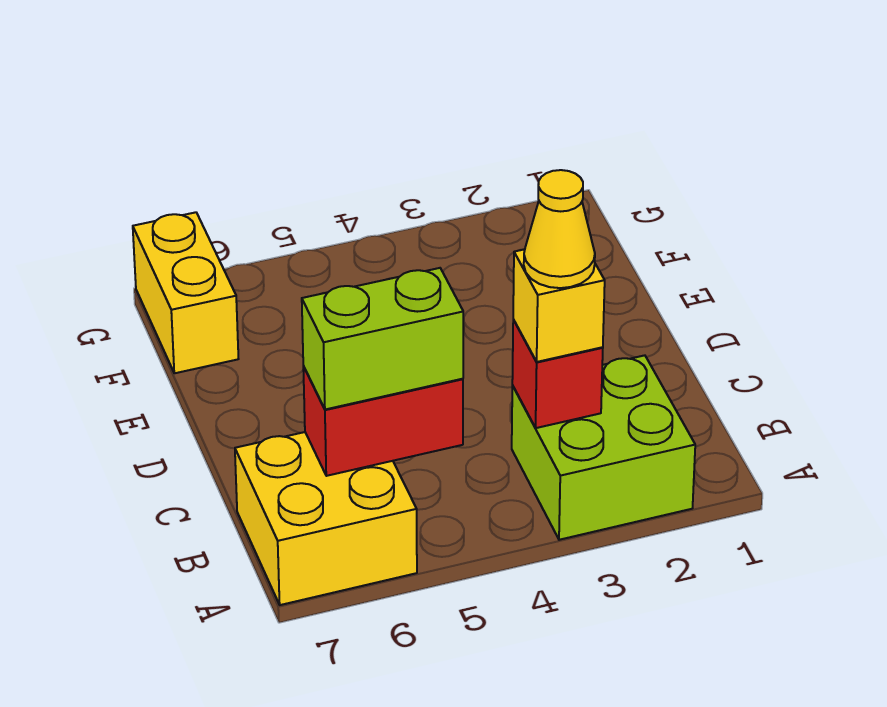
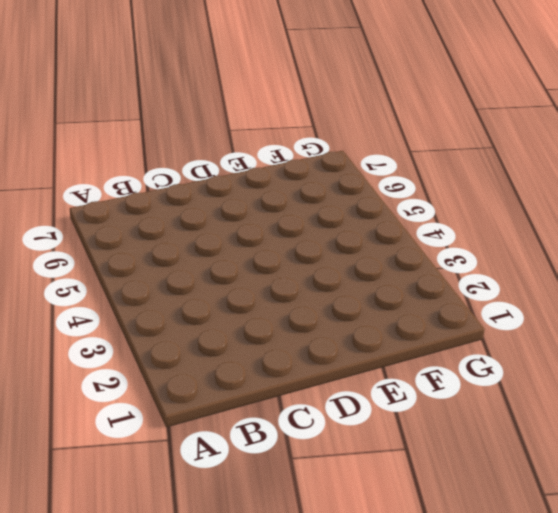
none -> lime brick A2:B3 level 1
none -> yellow brick A6:B7 level 1

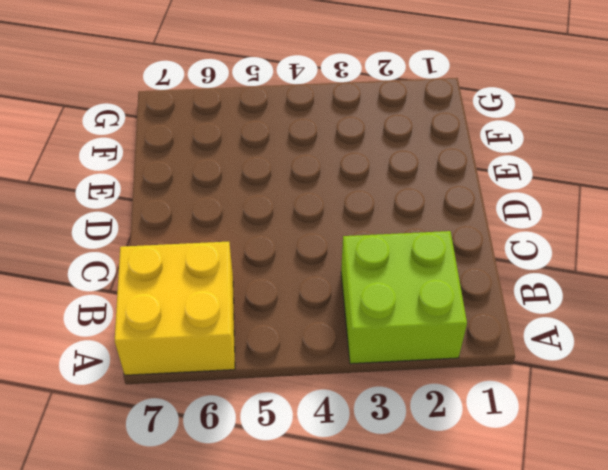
none -> yellow brick F7:G7 level 1
none -> red brick B3 level 2

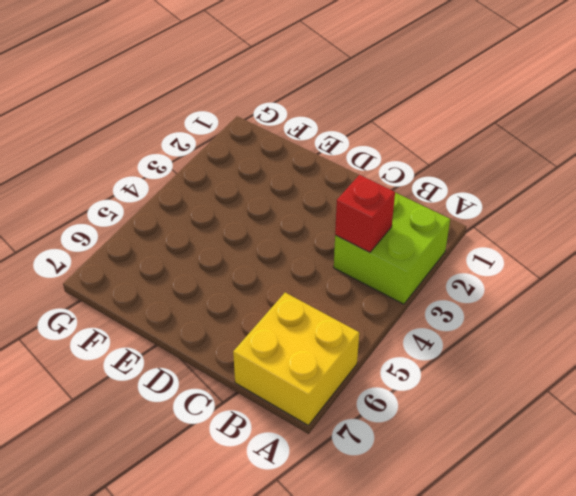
none -> yellow brick F7:G7 level 1
none -> red brick B5:B6 level 2

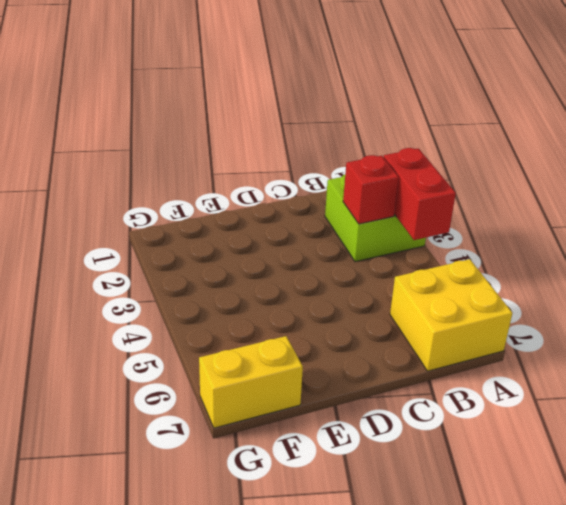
red brick A3:A4 level 2 -> red brick B5:B6 level 2
none -> yellow brick B3 level 3
none -> lime brick B5:B6 level 3

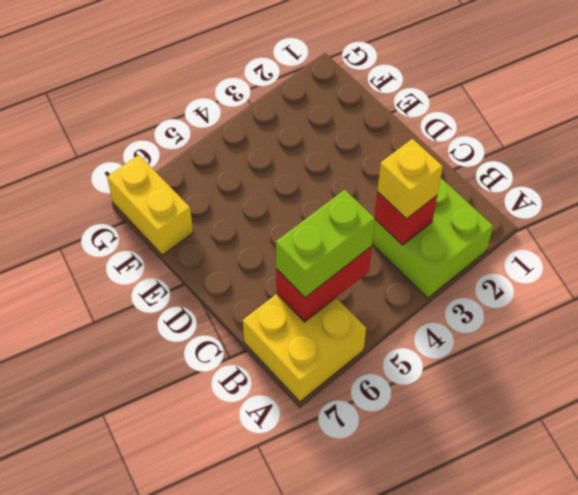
none -> yellow cone B3 level 4

